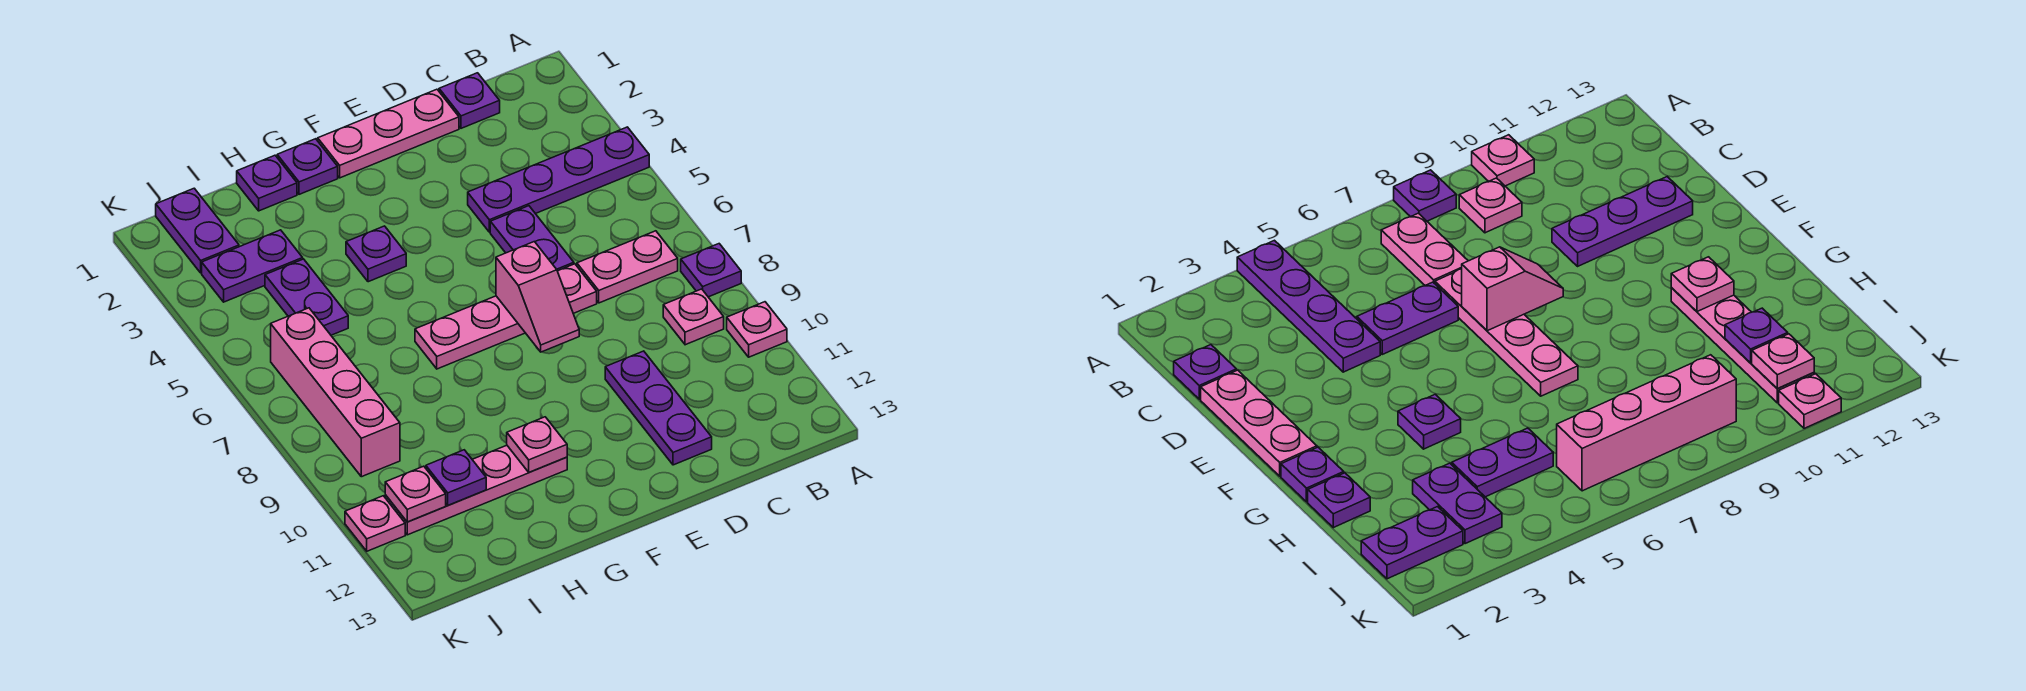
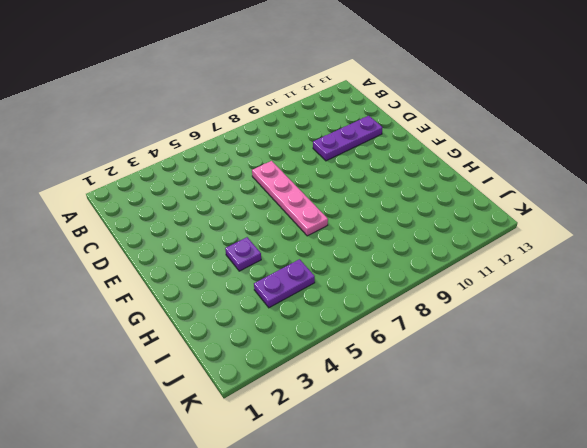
none -> purple plate A4:D4 level 1
none -> purple plate A8 level 1
none -> pink plate A10 level 1

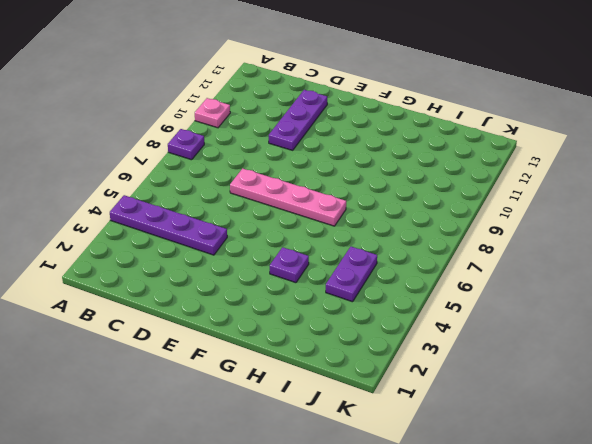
none -> pink plate B7:C7 level 1
none -> pink plate B9 level 1
none -> purple plate C1 level 1

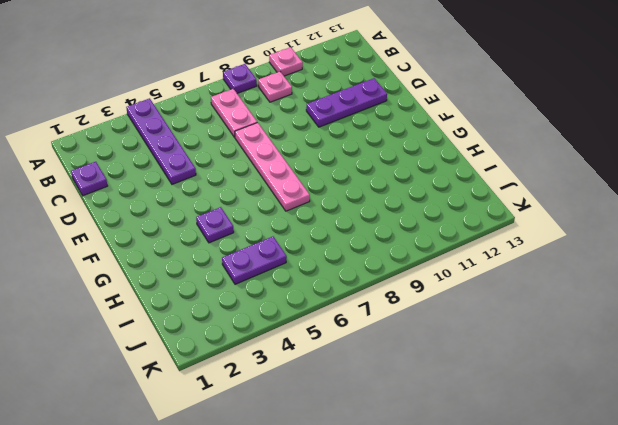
none -> pink plate D1:F1 level 1
none -> purple plate D5:D6 level 1
none -> purple plate G1 level 1

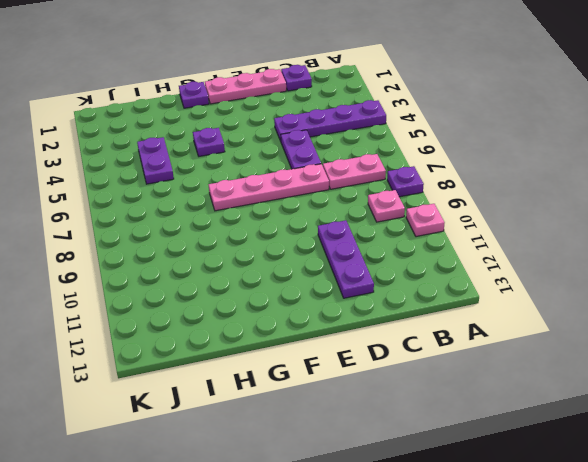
none -> pink plate G11:J11 level 1
none -> purple plate H1 level 1
none -> purple plate I3:J3 level 1

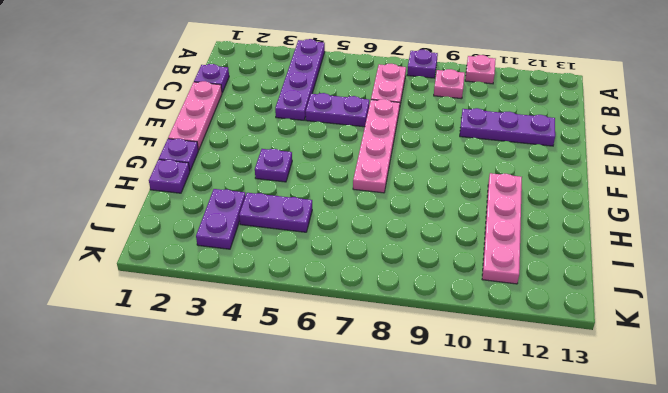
none -> purple plate J1:J2 level 1
none -> pink brick J6:J9 level 1
none -> pink plate K11 level 1

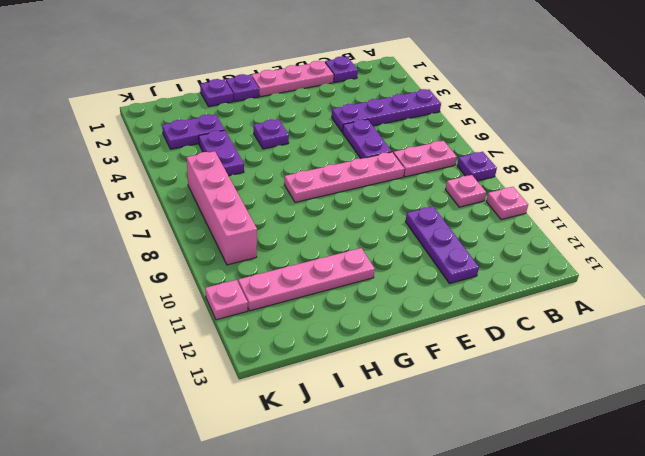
none -> purple plate J1:J2 level 1
none -> pink slope E7:E8 level 2 top 7
none -> pink plate G11 level 2

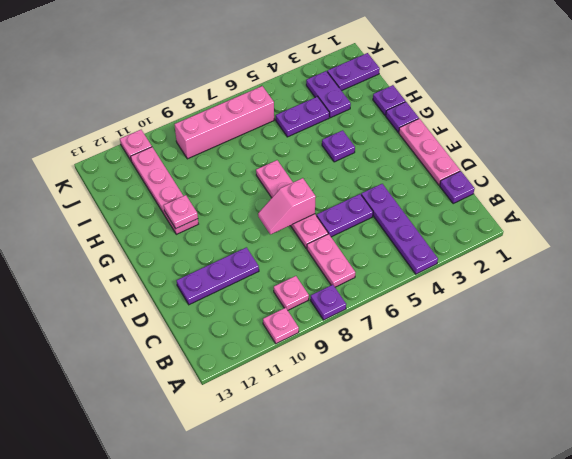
none -> purple plate I11 level 2
none -> pink plate J11 level 2

